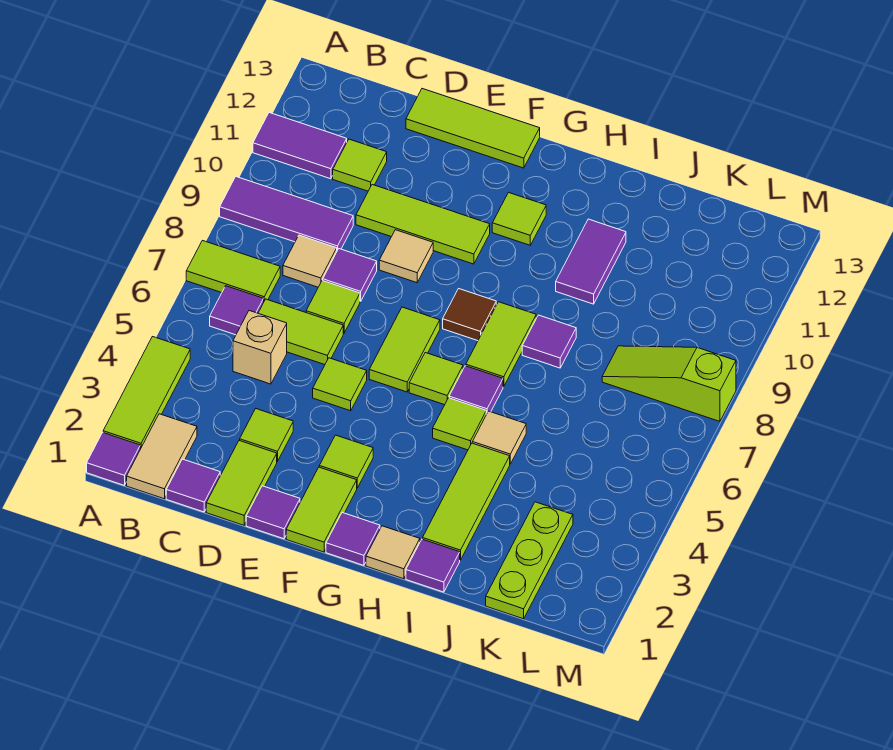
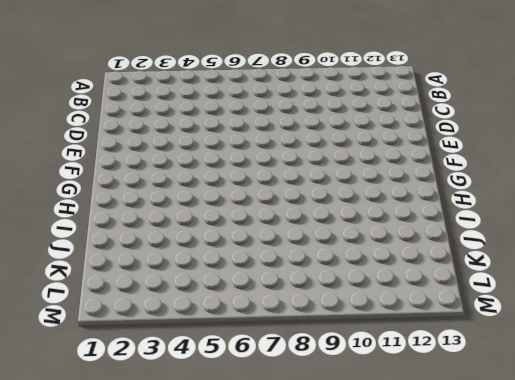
none -> purple tile A1 level 1
none -> lime tile A2:A4 level 1
none -> lime tile A7:B7 level 1
none -> purple tile A9:C9 level 1

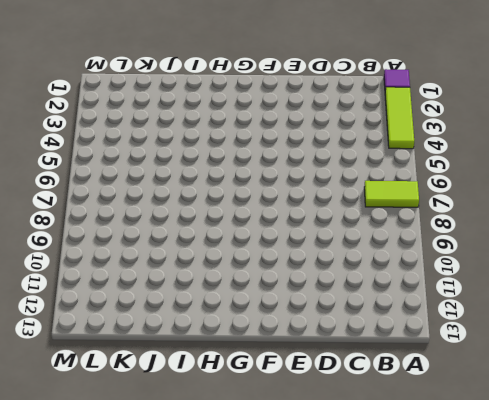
none -> purple tile A9:C9 level 1
none -> purple tile A11:B11 level 1
none -> tan tile B1:B2 level 1
none -> purple tile B6 level 1

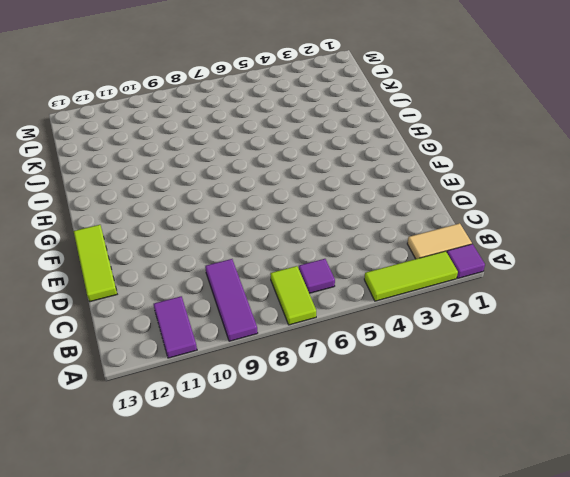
none -> purple tile C1 level 1
none -> tan brick C5 level 1
none -> lime tile C6:D6 level 1
none -> tan tile C8 level 1

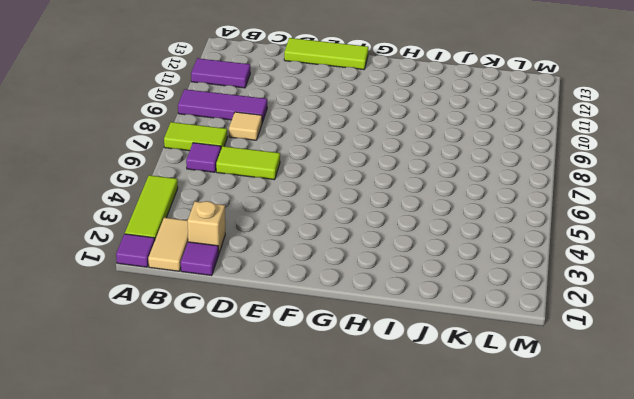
tan brick C2 level 1 -> tan brick C5 level 1
none -> lime tile C11 level 1
none -> lime tile D1:D2 level 1
none -> lime tile D3 level 1
none -> lime tile D7 level 1

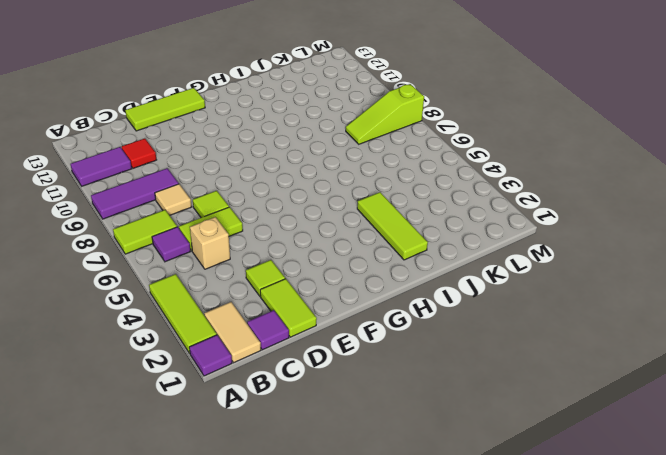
red tile C11 level 1 -> lime tile C11 level 1
none -> purple tile D8 level 1
none -> lime tile D10:F10 level 1
none -> purple tile E1 level 1
none -> lime tile E5 level 1

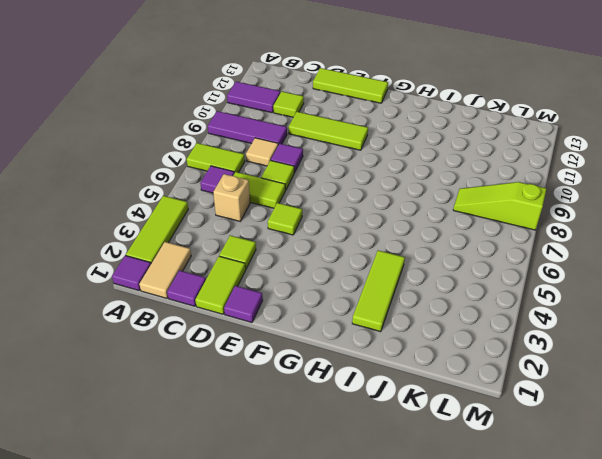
none -> tan tile E9 level 1
none -> lime tile F1:F2 level 1
none -> lime tile F3 level 1
none -> lime tile F6:F7 level 1

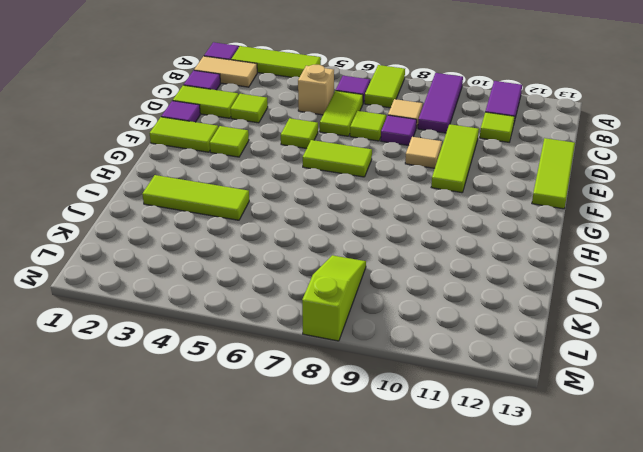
none -> purple tile G1 level 1
none -> lime tile G6 level 1
none -> brown tile G8 level 1
none -> lime tile G11 level 1

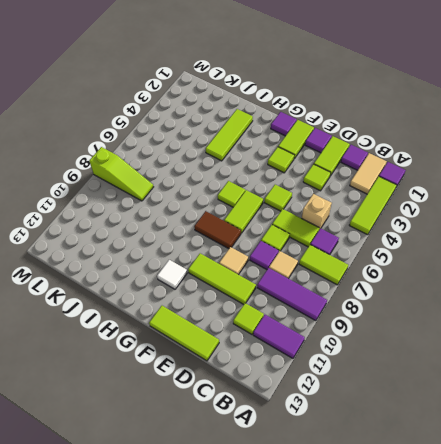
brown tile F8:G8 level 1 -> brown tile G8 level 1
white tile G11 level 1 -> lime tile G11 level 1
none -> tan tile H1 level 1
none -> lime tile H5 level 1
none -> purple tile H6 level 1
none -> lime tile H7:H8 level 1

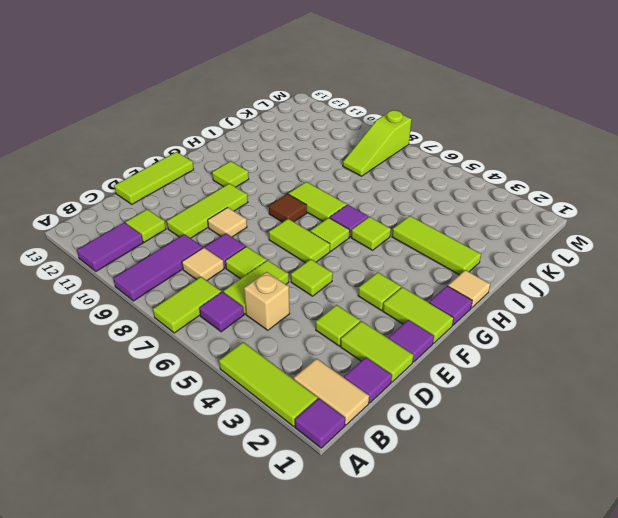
none -> purple tile I1 level 1
none -> tan tile I5 level 1
none -> purple tile I8 level 1
none -> purple tile I10:I11 level 1

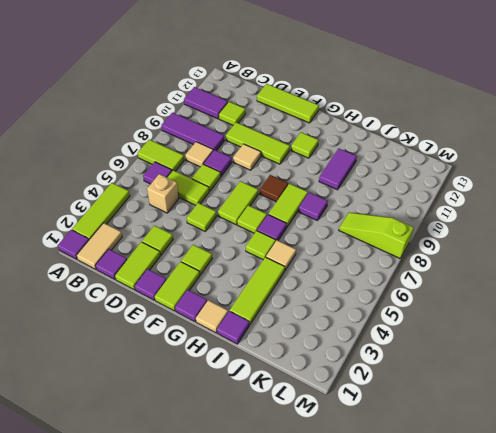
none -> lime plate K1:K3 level 1

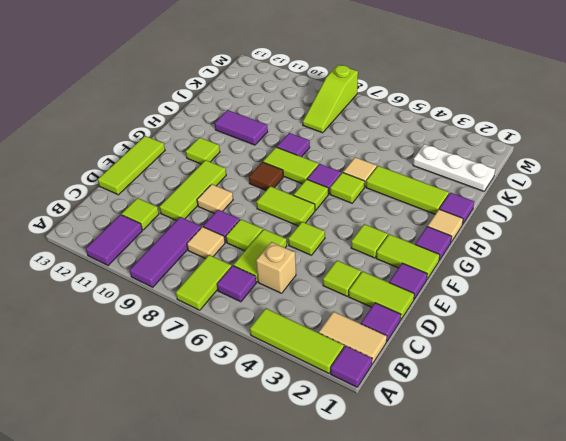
white plate K1:K3 level 1 -> lime plate K1:K3 level 1

